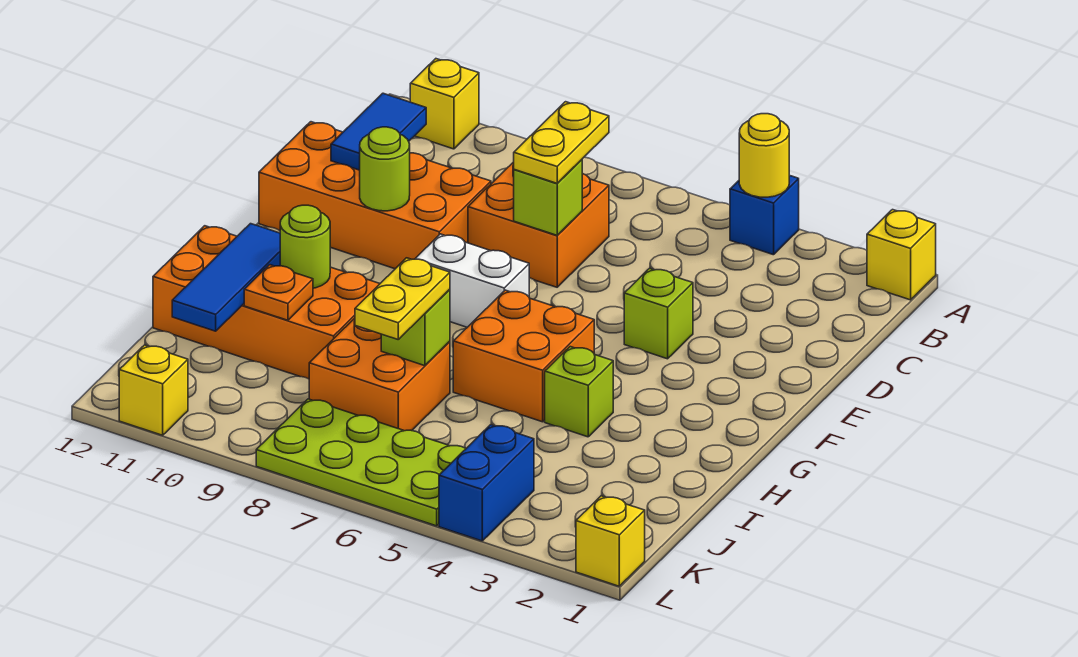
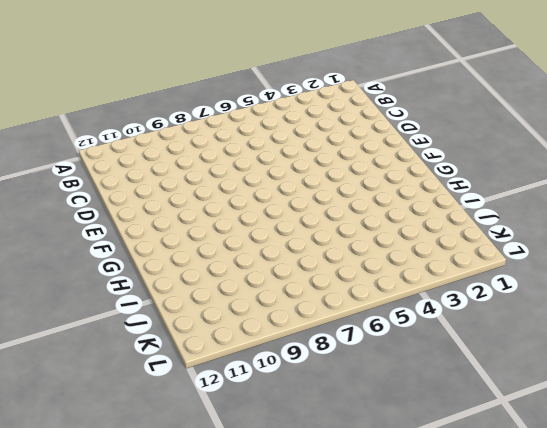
none -> yellow brick A1 level 1
none -> blue brick A4 level 1
none -> yellow brick A11 level 1

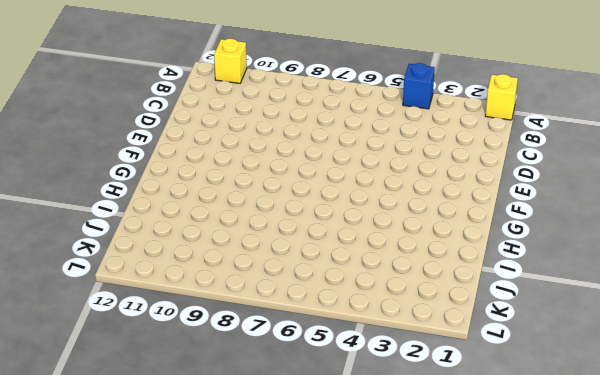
none -> orange brick C7:D8 level 1
none -> orange brick D9:E12 level 1
none -> lime brick E4 level 1

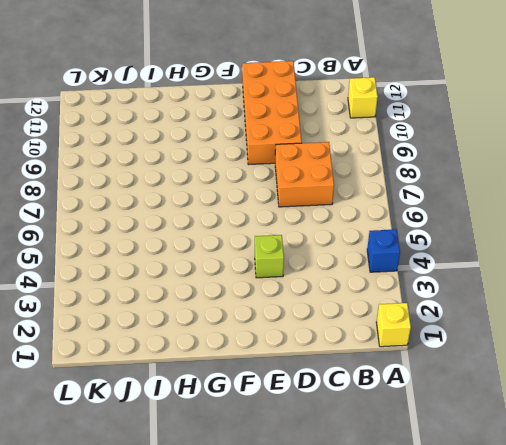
none -> white brick F7:F8 level 1
none -> orange brick G5:H6 level 1
none -> lime brick H4 level 1

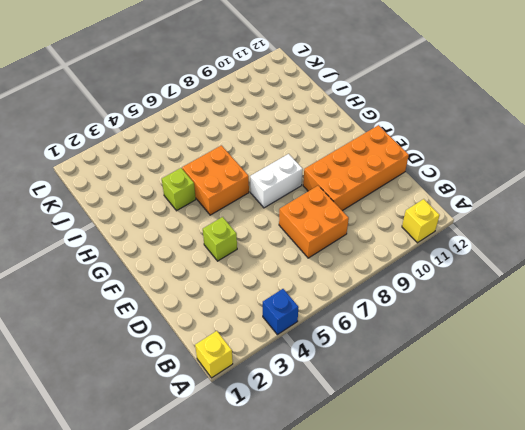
none -> orange brick H9:I12 level 1
none -> orange brick I7:J8 level 1
none -> blue brick K4:L4 level 1

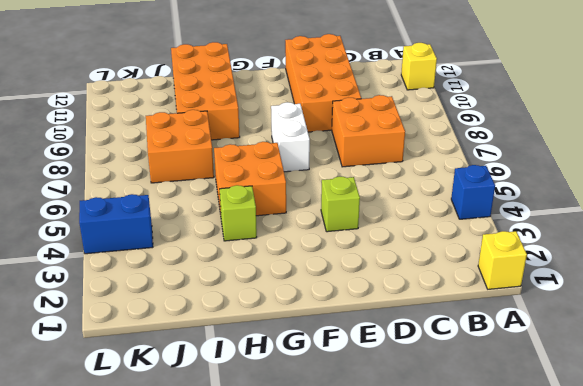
none -> lime plate K5:L8 level 1
none -> yellow brick L1 level 1
none -> yellow brick L11 level 1

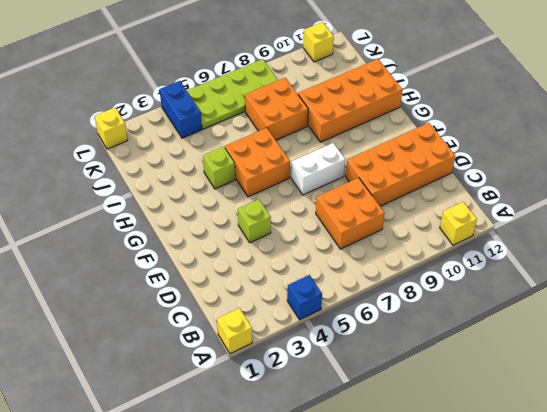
none -> yellow round brick A4 level 2
none -> blue tile C11:D11 level 2
none -> lime brick D7 level 2

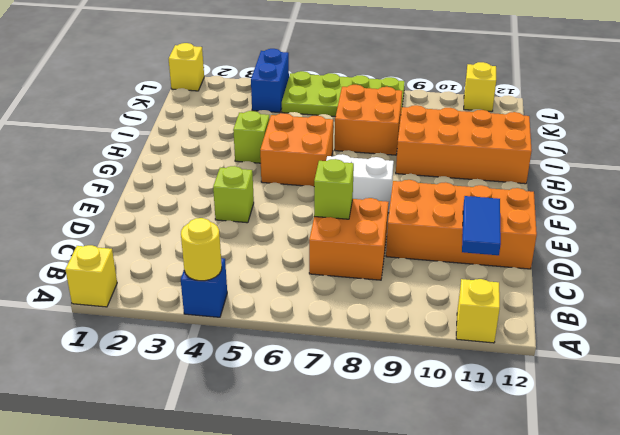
none -> lime round brick E10 level 2
none -> lime round brick H10 level 2
none -> blue tile H11:J11 level 2

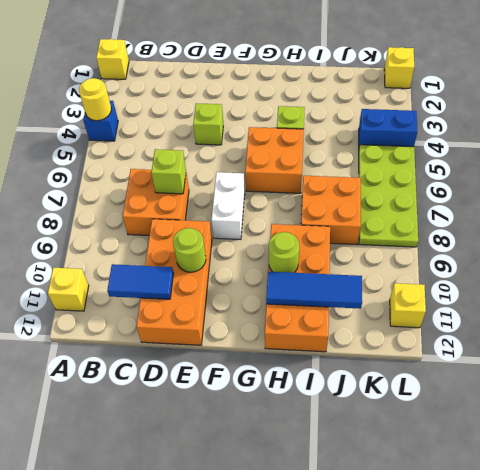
none -> lime brick I7 level 2
none -> orange plate I10 level 2
none -> yellow plate C7:D7 level 3

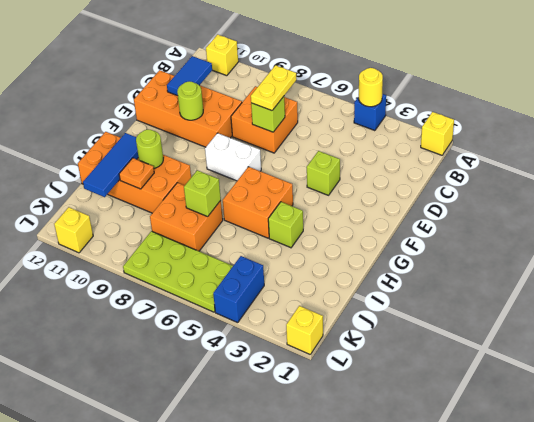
none -> yellow plate I7:J7 level 3

